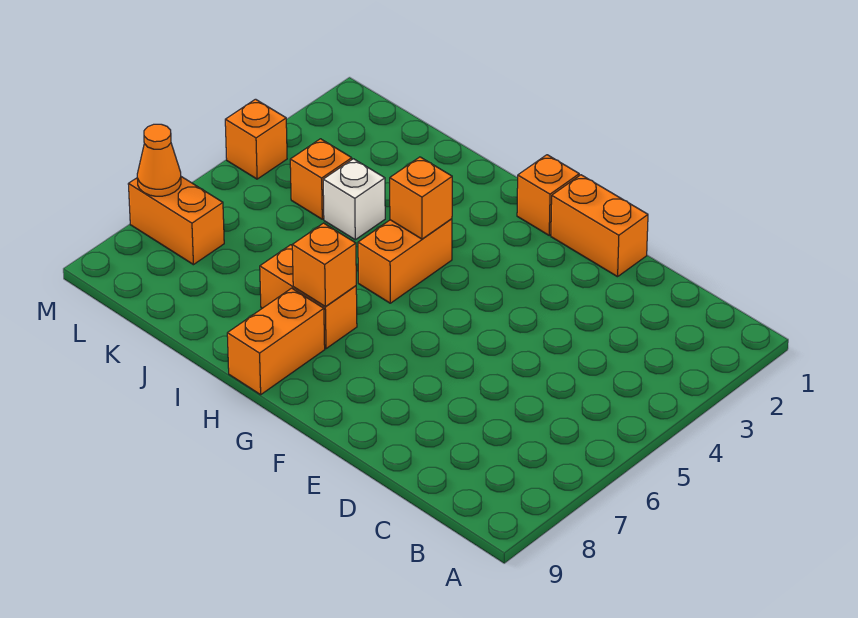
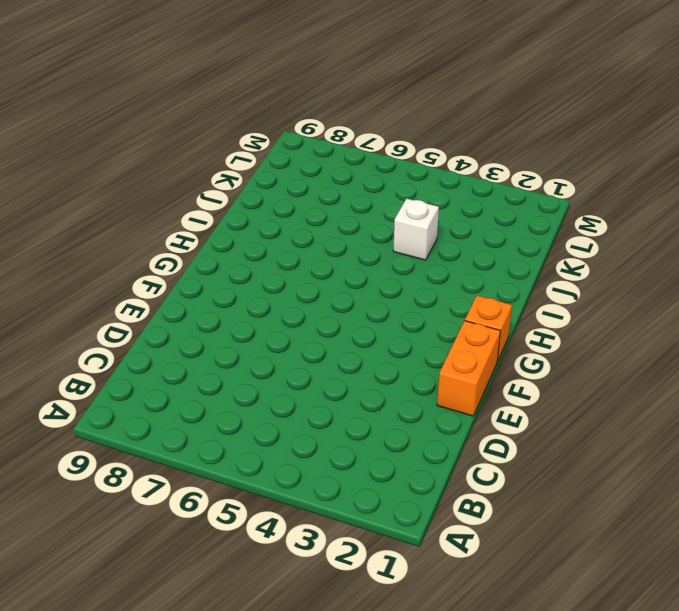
none -> orange brick H4:H5 level 1
none -> orange brick H7:I7 level 1
none -> orange brick H8:H9 level 1

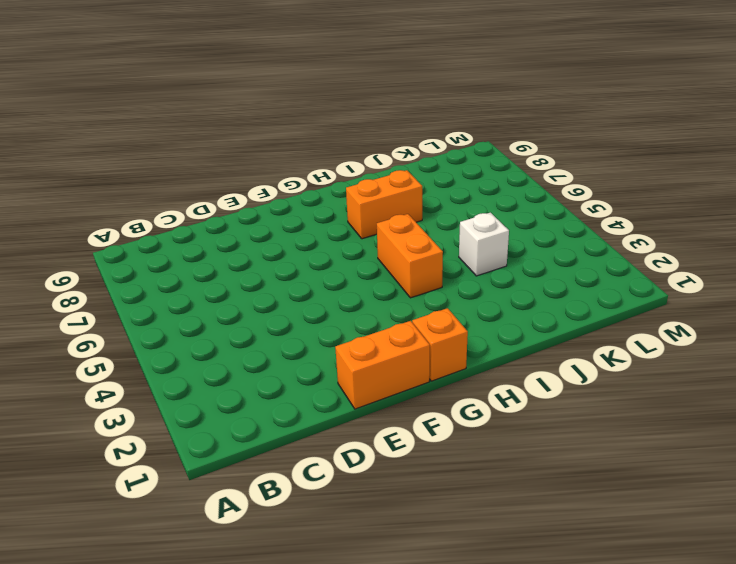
none -> orange brick H8:H9 level 1
none -> orange brick K4 level 1
none -> orange brick L7:M7 level 1

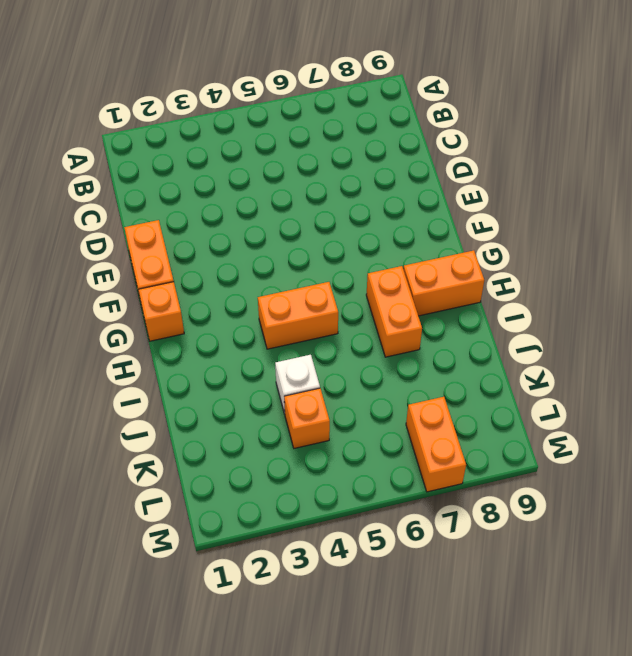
none -> orange brick M4 level 1
none -> orange brick H4 level 2
none -> orange brick H7 level 2

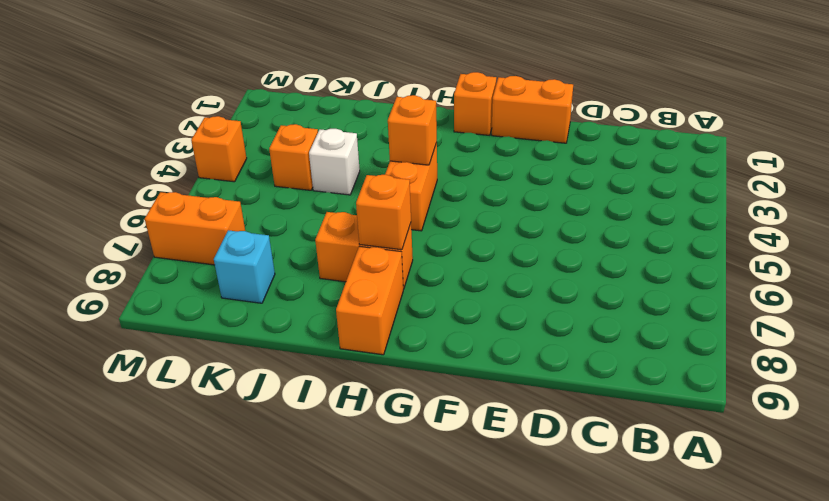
cyan brick K8 level 1 -> none
none -> orange cone M7 level 2

